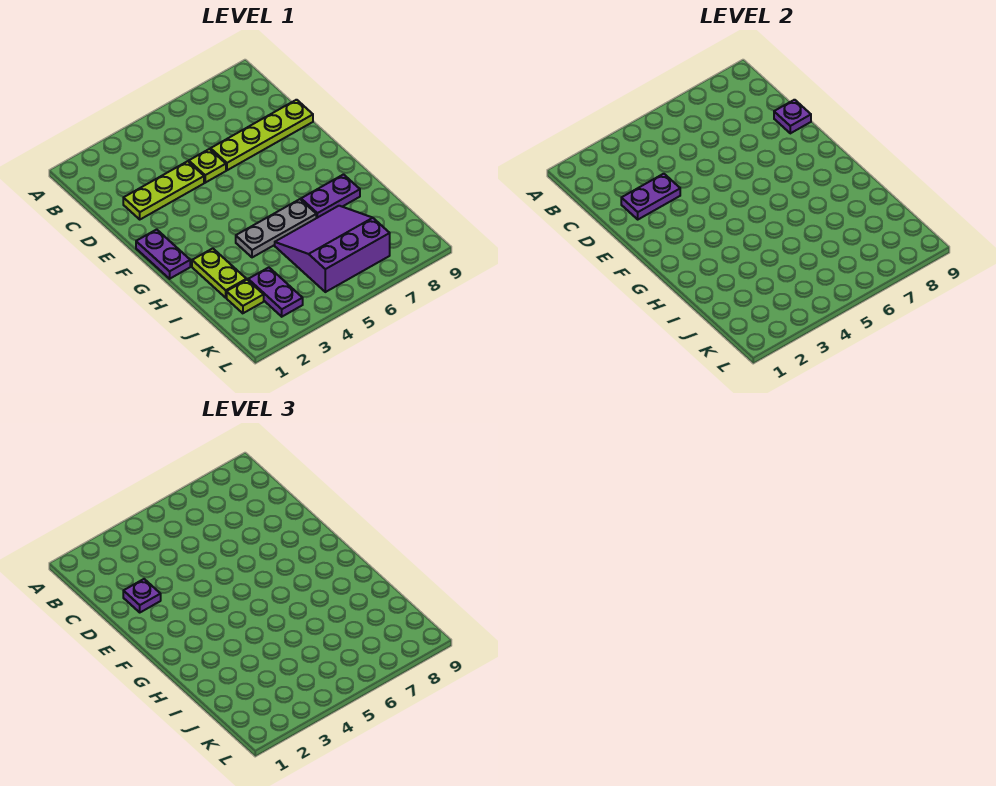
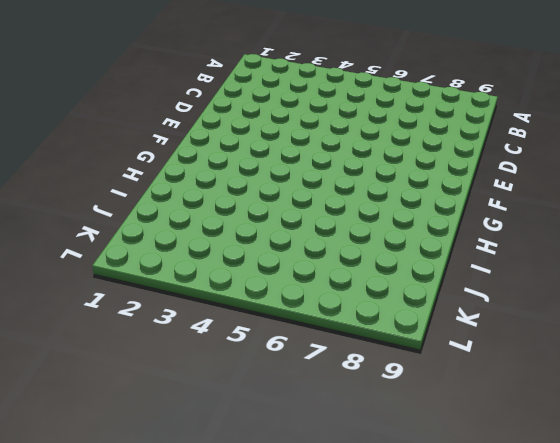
none -> lime plate D2:D4 level 1
none -> lime plate D5 level 1
none -> lime plate D6:D9 level 1

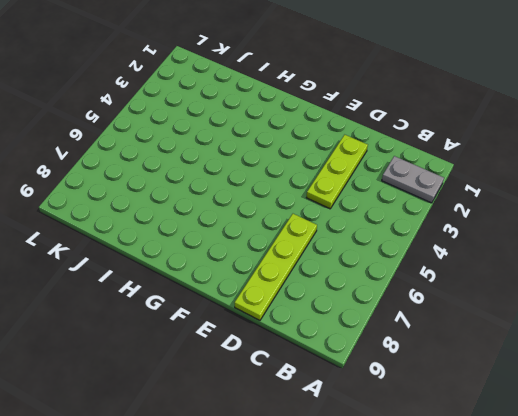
grey plate A2:B2 level 1 -> none
none -> lime plate D5 level 1
none -> purple plate F1:G1 level 1
none -> lime plate H2:I2 level 1

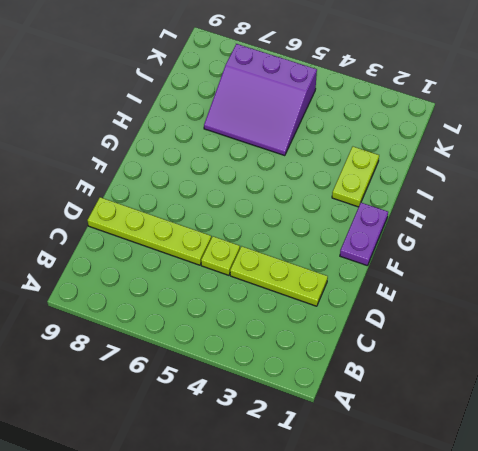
none -> grey plate H4:H6 level 1
none -> purple plate H7:H8 level 1
none -> lime plate J2 level 1

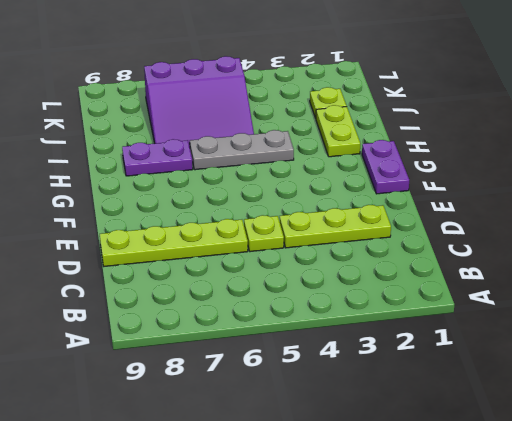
none -> purple plate J3:K3 level 1
none -> purple plate D2:D3 level 2
none -> purple plate D9 level 2

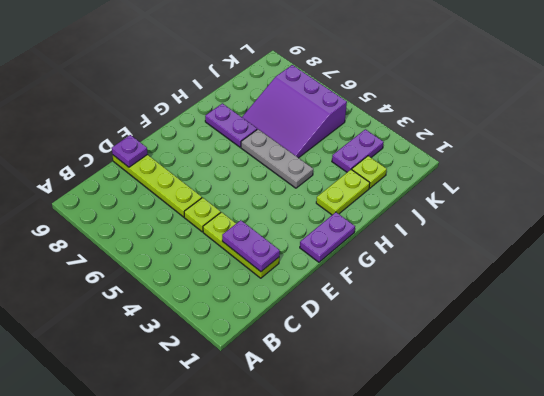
none -> purple plate D2 level 3

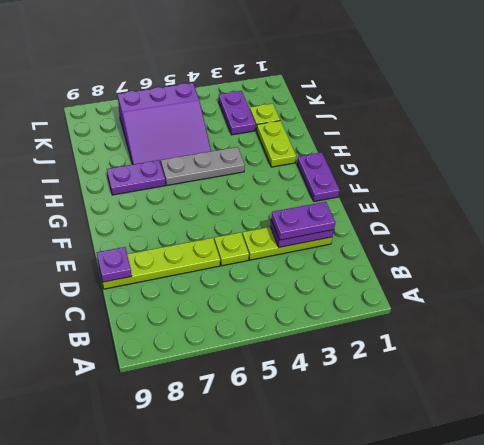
purple plate D2:D3 level 3 -> purple plate D2 level 3

